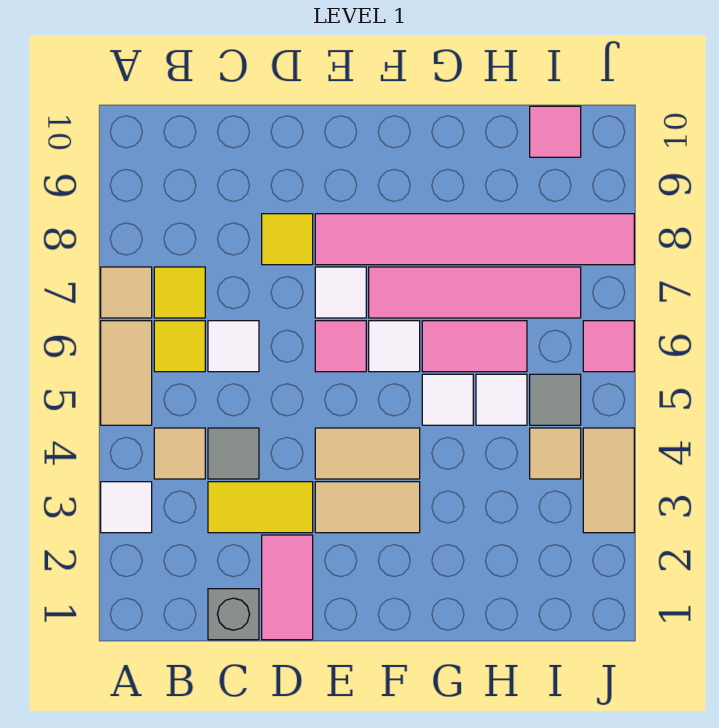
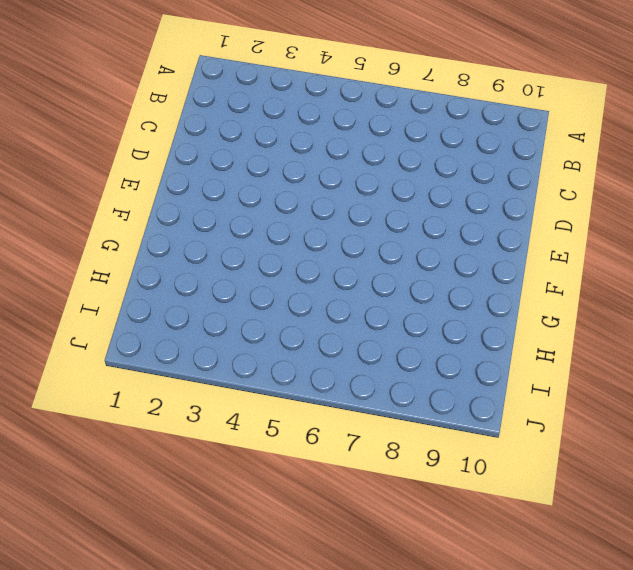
none -> white tile A3 level 1
none -> tan tile A5:A6 level 1
none -> tan tile A7 level 1

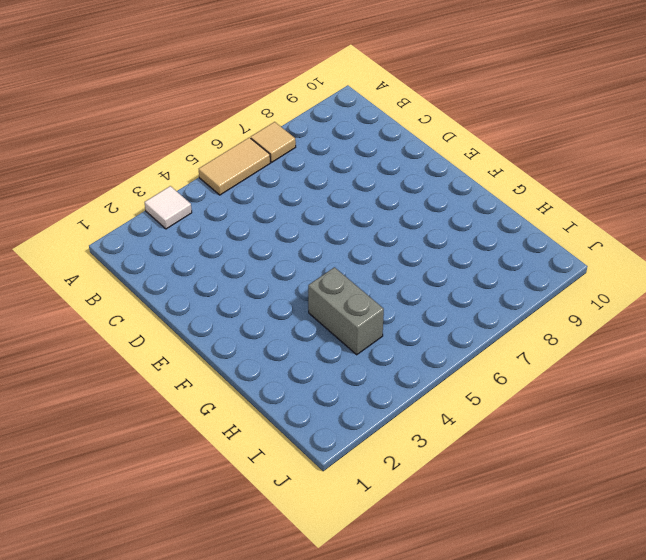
grey brick G4:H4 level 1 -> none
none -> tan tile B4 level 1
none -> yellow tile B6 level 1
none -> yellow tile B7 level 1

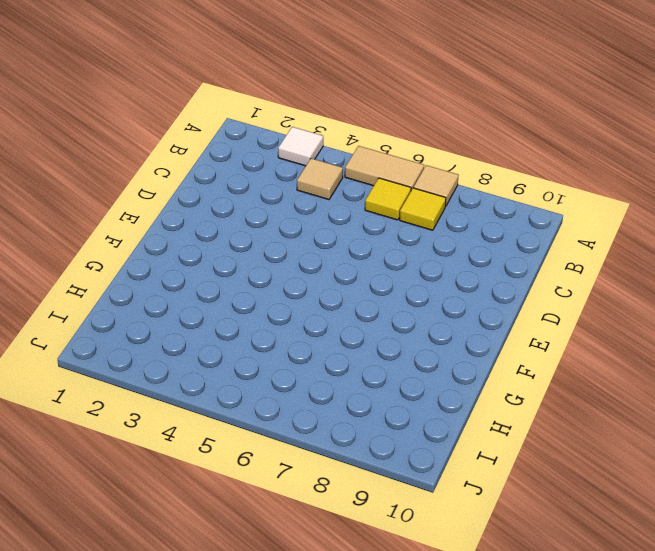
none -> grey brick C1 level 1
none -> yellow tile C3:D3 level 1
none -> grey tile C4 level 1

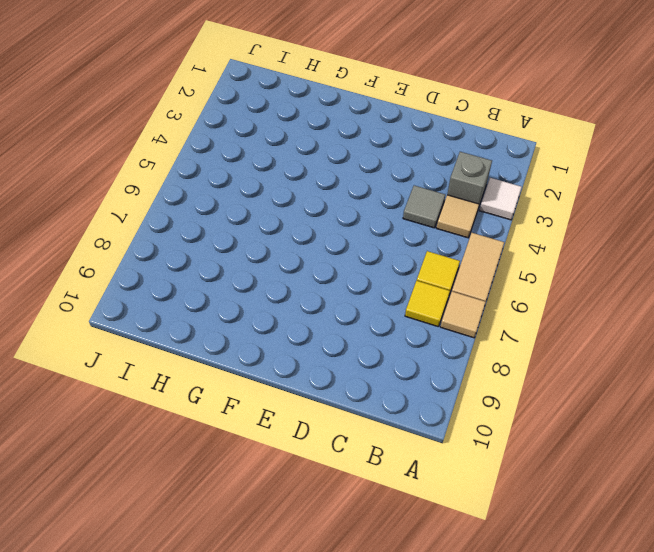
grey brick B3 level 1 -> grey brick C1 level 1
none -> yellow tile C3:D3 level 1
none -> white tile C6 level 1
none -> pink tile D1:D2 level 1

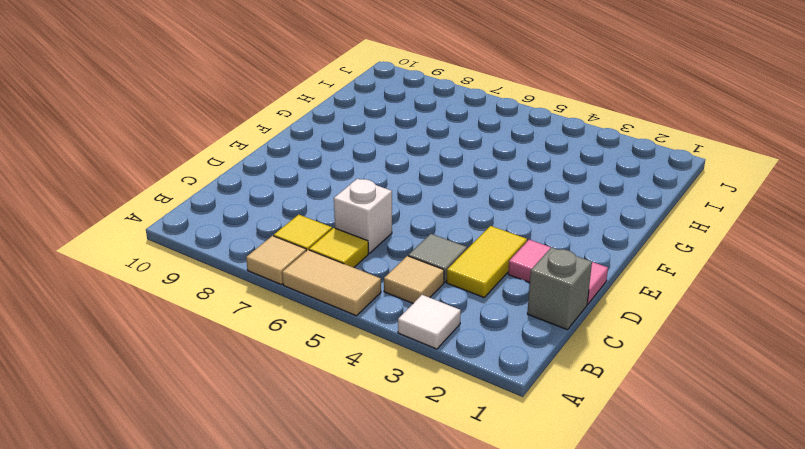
white brick C6 level 1 -> white tile C6 level 1
none -> yellow tile D8 level 1
none -> tan tile E3:F3 level 1
none -> tan tile E4:F4 level 1

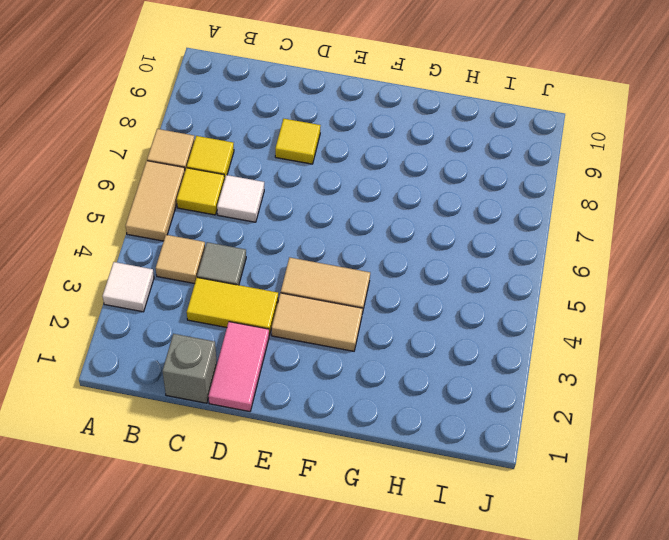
none -> pink tile E6 level 1
none -> white tile E7 level 1
none -> pink tile E8:J8 level 1

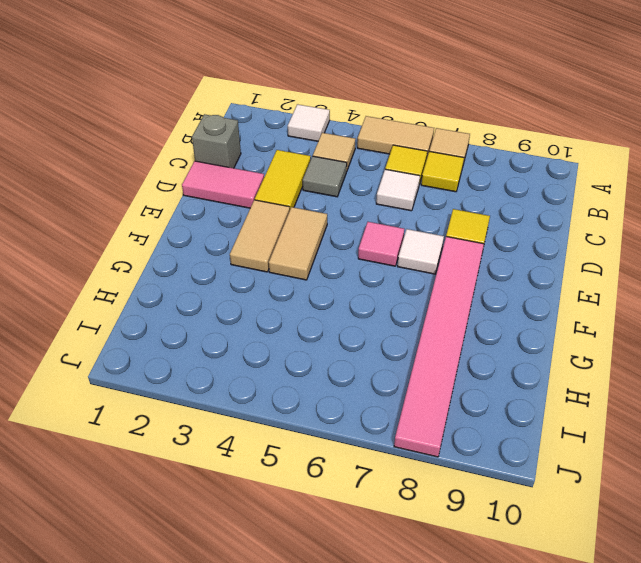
none -> white tile F6 level 1
none -> pink tile F7:I7 level 1
none -> white tile G5 level 1

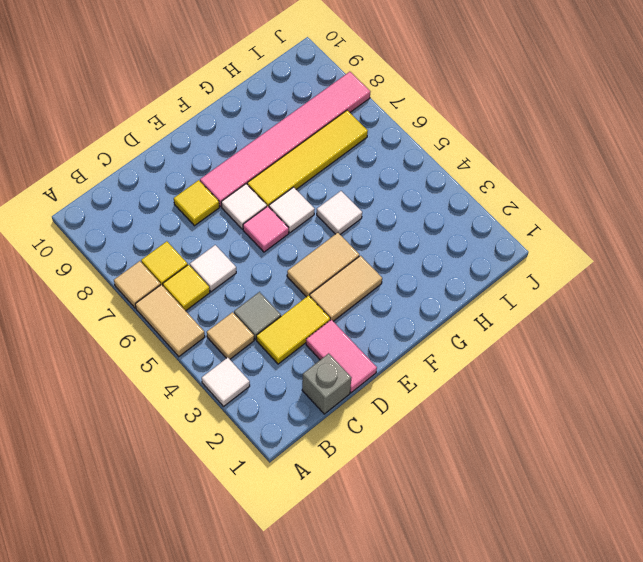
yellow tile F7:I7 level 1 -> pink tile F7:I7 level 1
none -> pink tile G6:H6 level 1
none -> white tile H5 level 1
none -> tan tile I4 level 1

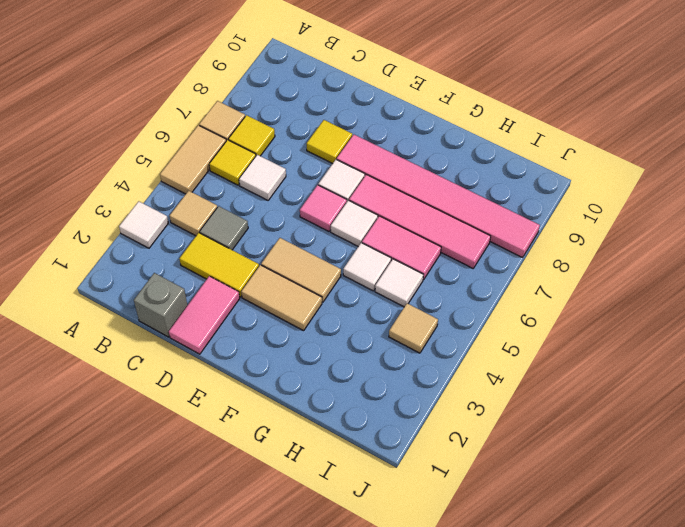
none -> grey tile I5 level 1
none -> pink tile I10 level 1
none -> tan tile J3:J4 level 1

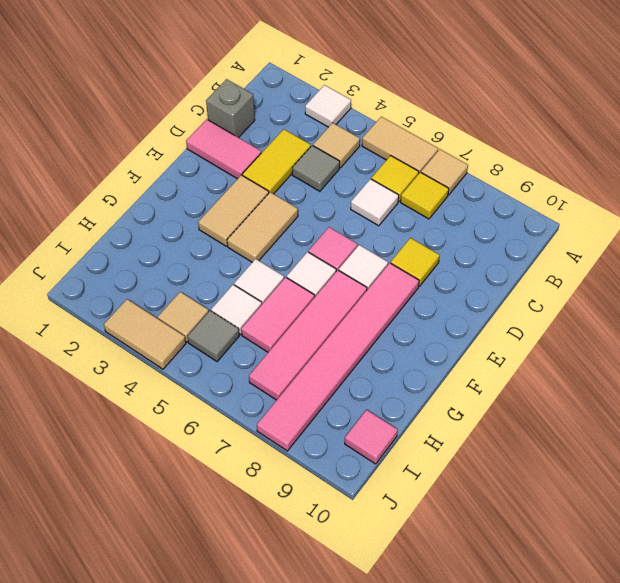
none -> pink tile J6 level 1

